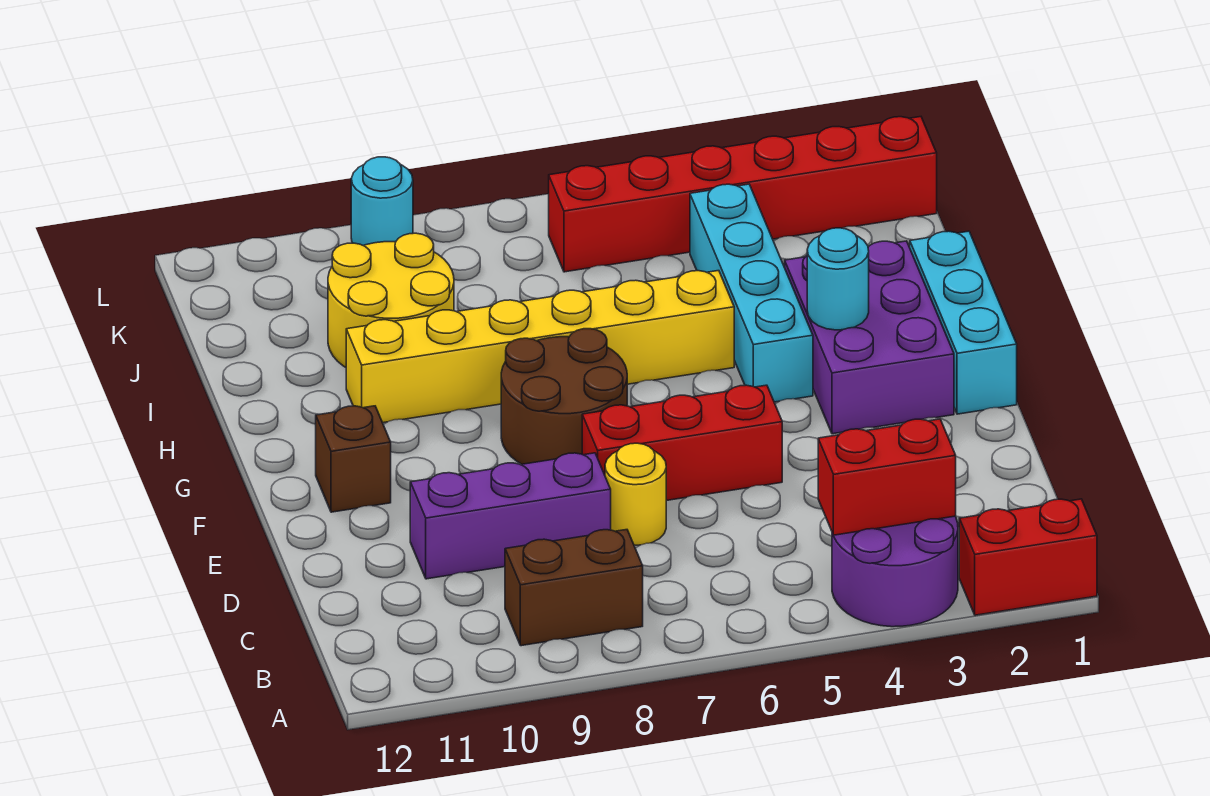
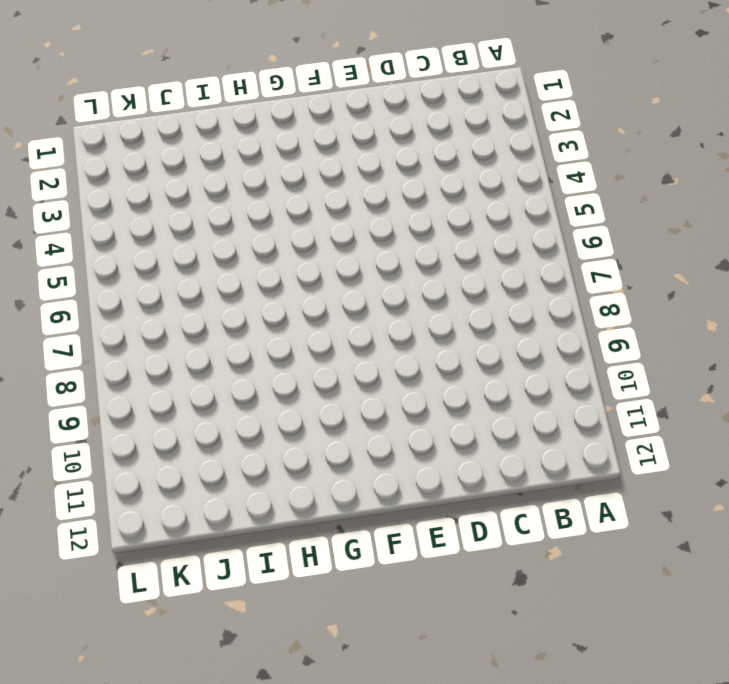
none -> red brick A1:A2 level 1
none -> purple round brick A3:B4 level 1
none -> brown brick B8:B9 level 1

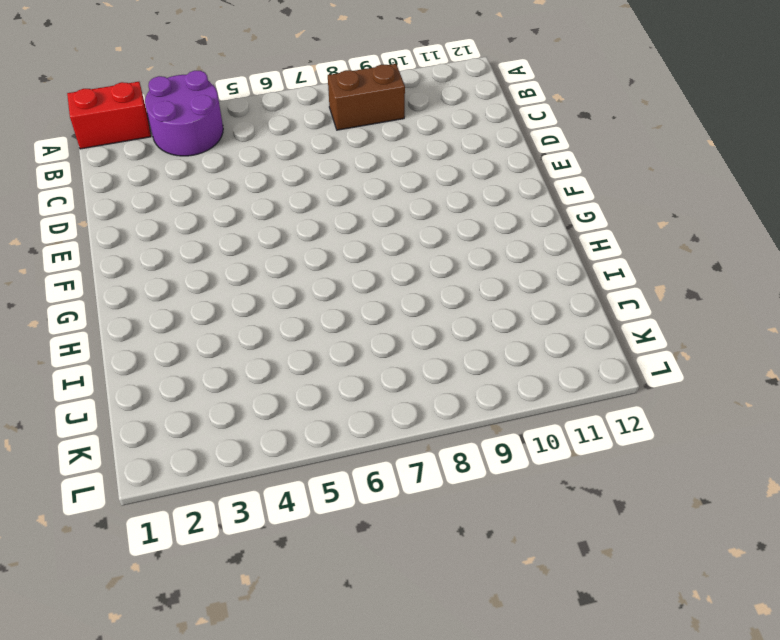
none -> yellow round brick D7 level 1
none -> purple brick D8:D10 level 1
none -> red brick E5:E7 level 1

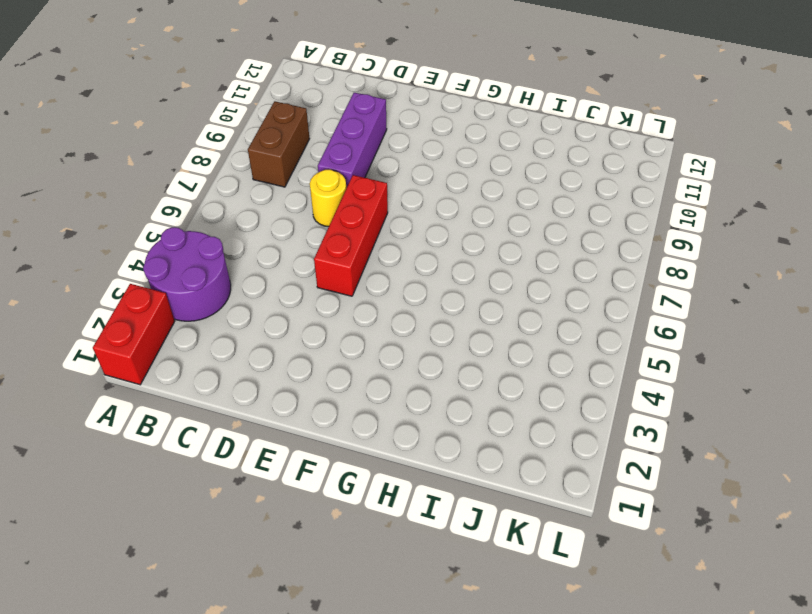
none -> cyan brick F1:H1 level 1
none -> purple brick F2:H3 level 1
none -> brown round brick F7:G8 level 1

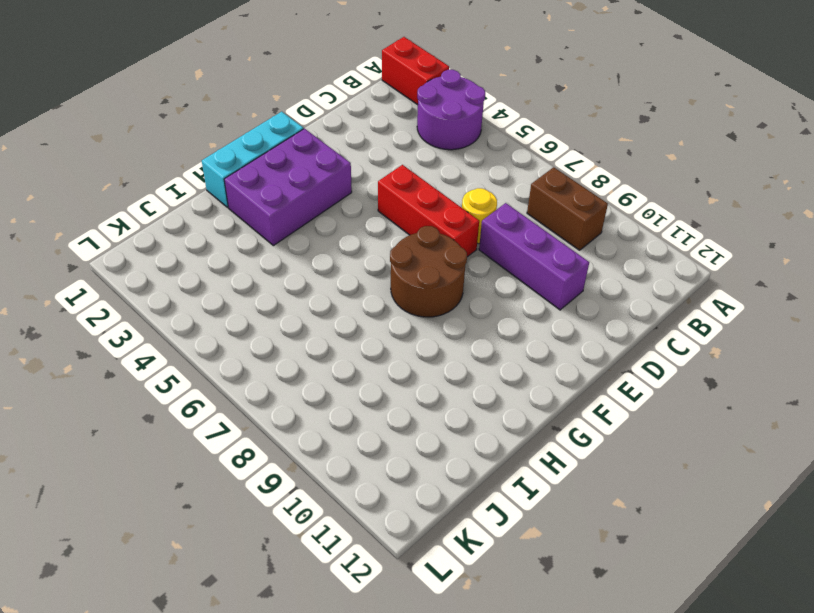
none -> brown brick F11 level 1
none -> cyan brick G4:J4 level 1
none -> yellow brick H5:H10 level 1

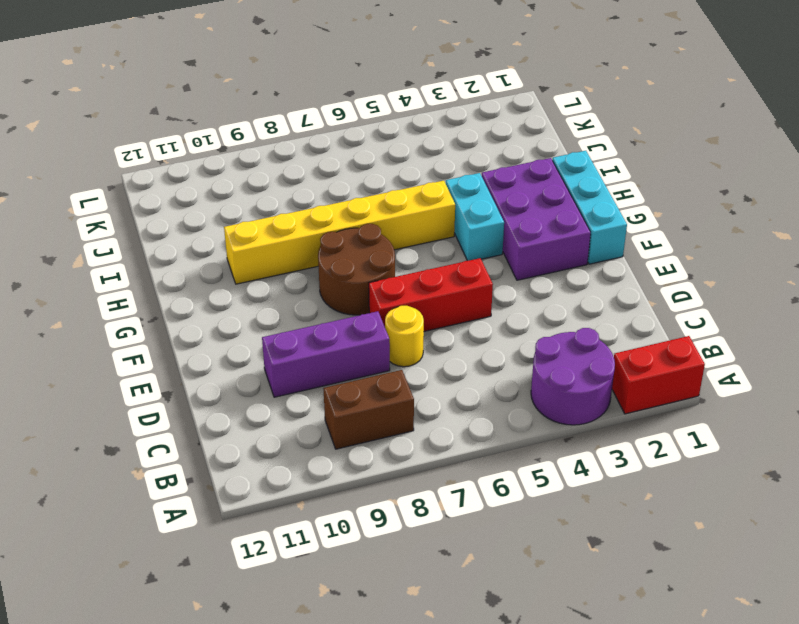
cyan brick G4:H4 level 1 -> cyan brick G4:J4 level 1
none -> brown brick F11 level 1
none -> yellow round brick I9:J10 level 1
none -> red brick K1:K6 level 1

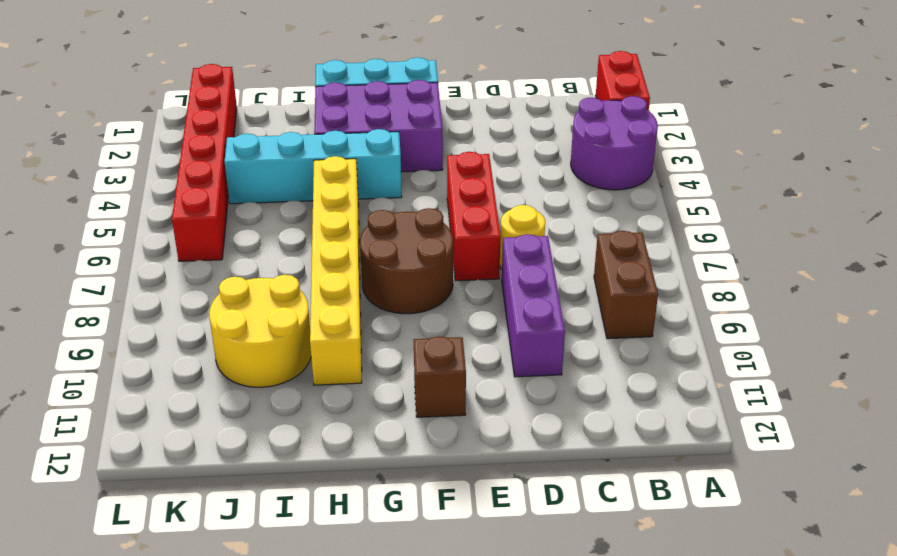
none -> cyan round brick L9 level 1
none -> red brick B3:B4 level 2
none -> cyan round brick G3 level 2

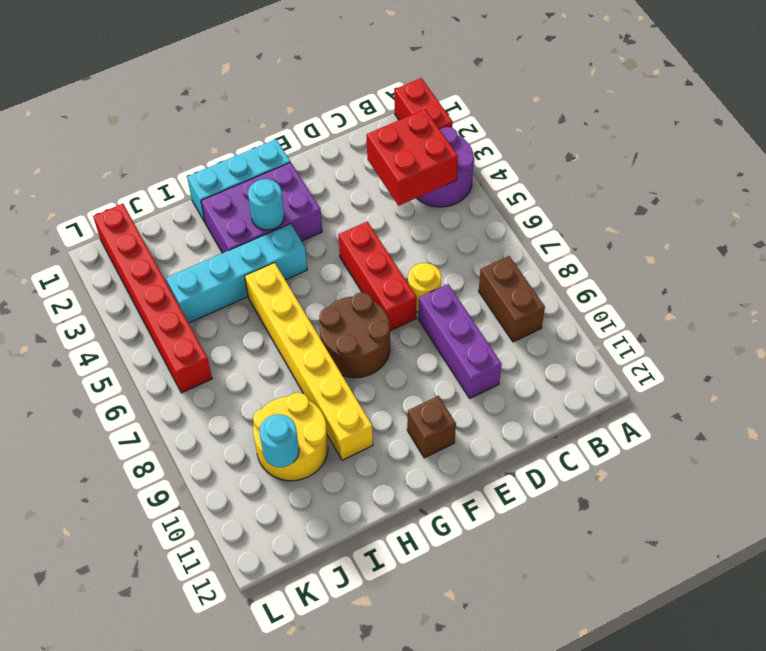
red brick B3:C4 level 2 -> red brick B3:B4 level 2
cyan round brick J10 level 2 -> cyan round brick L9 level 1

